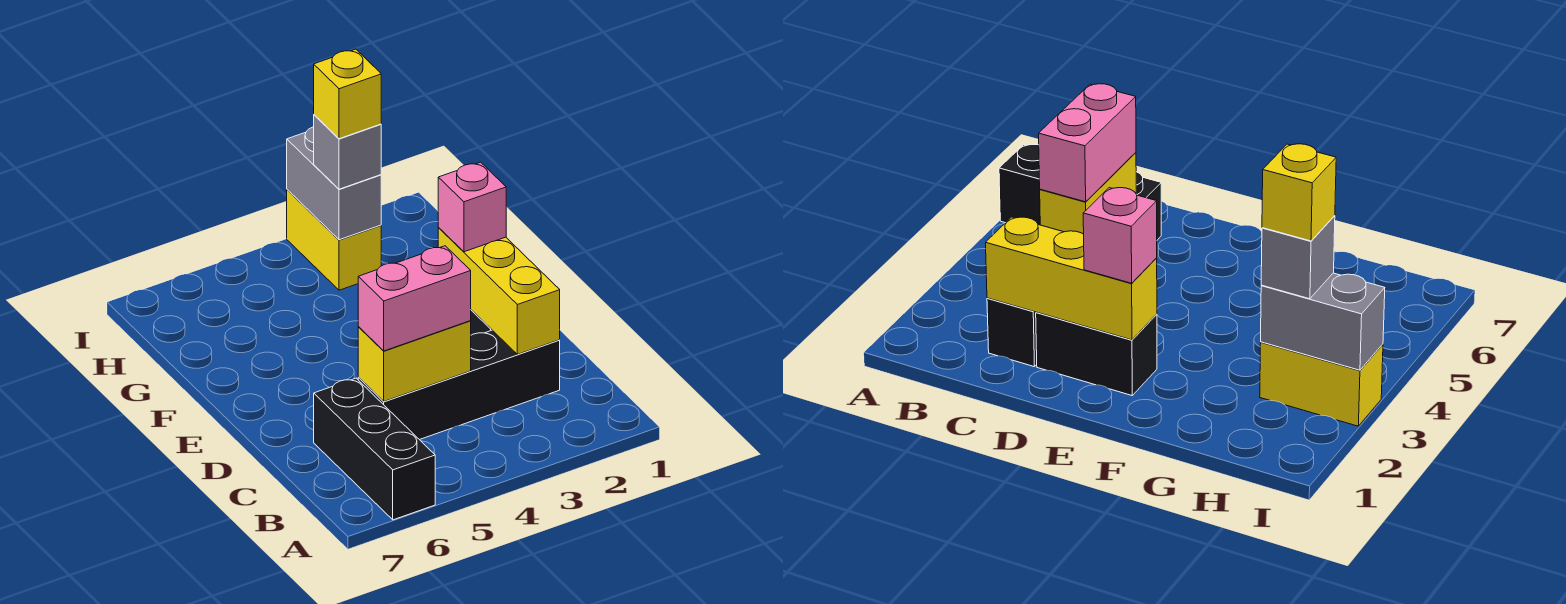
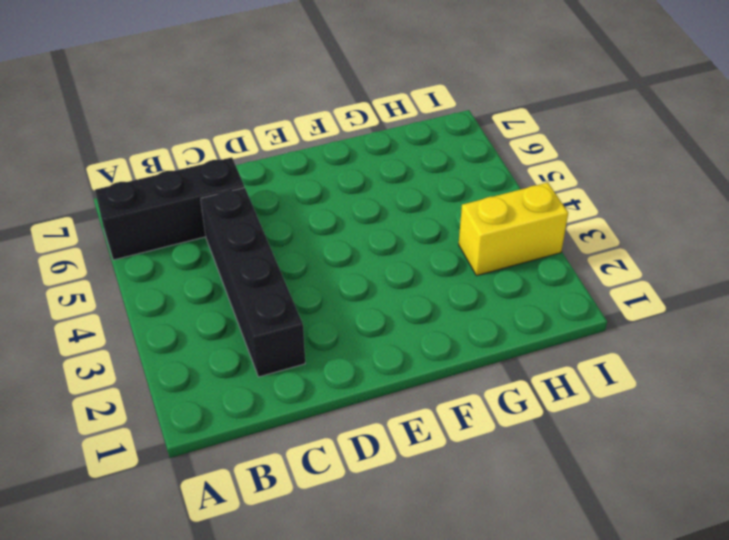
none -> black brick D2:E2 level 1
none -> yellow brick C2:E2 level 2

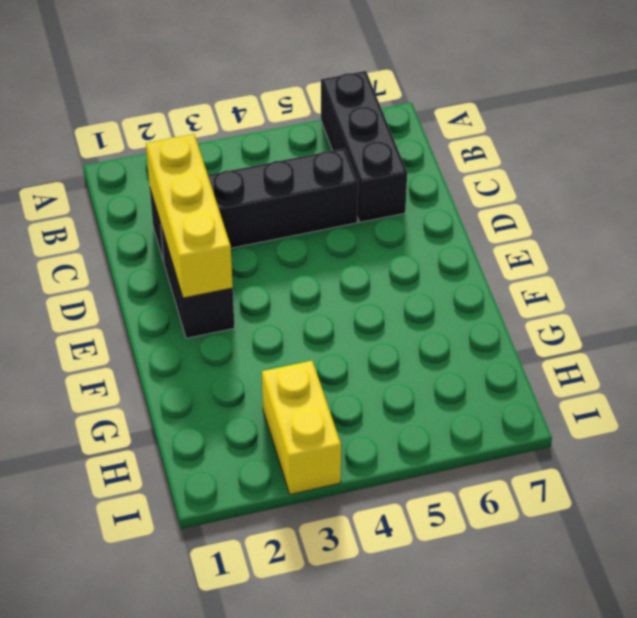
none -> yellow brick C4:C5 level 2
none -> grey brick H3:I3 level 2

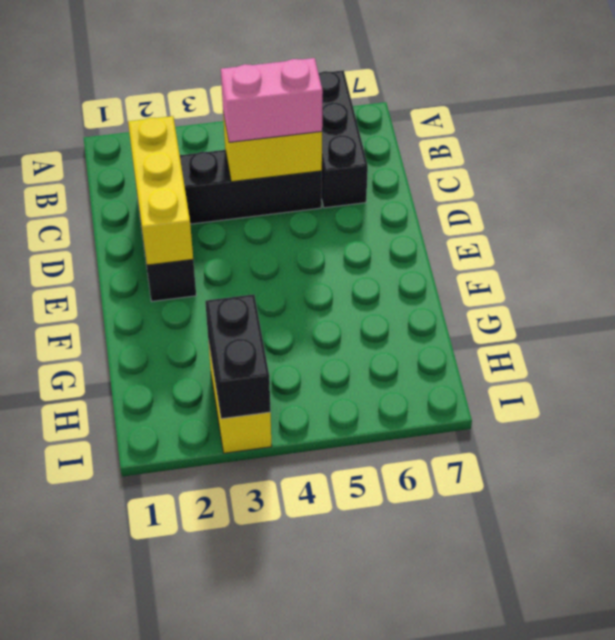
black brick H3:I3 level 2 -> grey brick H3:I3 level 2
none -> pink brick E2 level 3
none -> grey brick H3 level 3

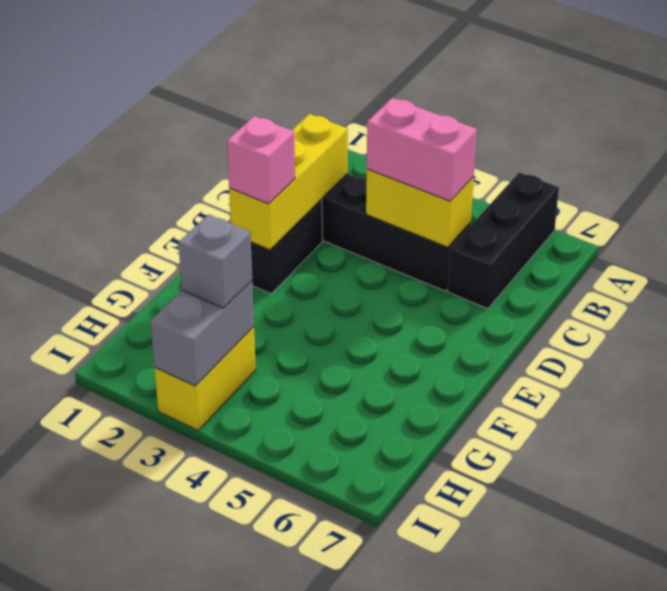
none -> yellow brick H3 level 4

